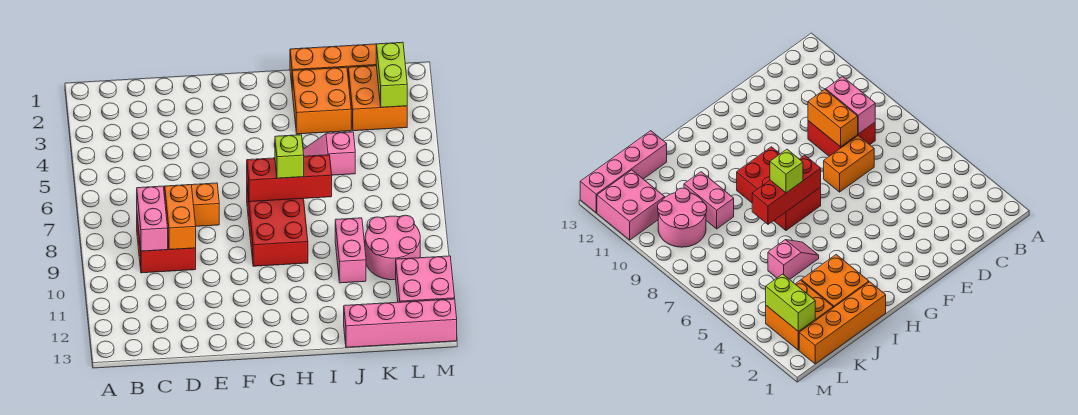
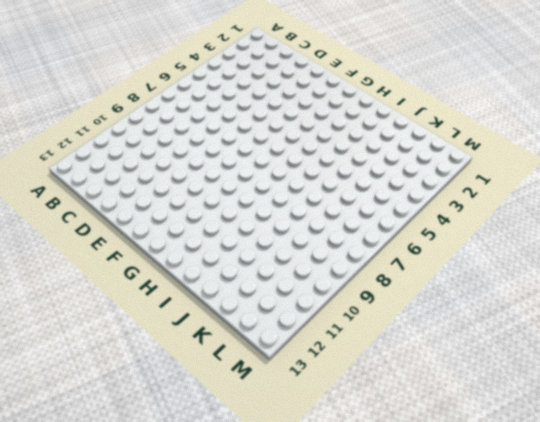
none -> red brick C8:D9 level 1
none -> orange brick D7:E7 level 1
none -> red brick G7:H9 level 1

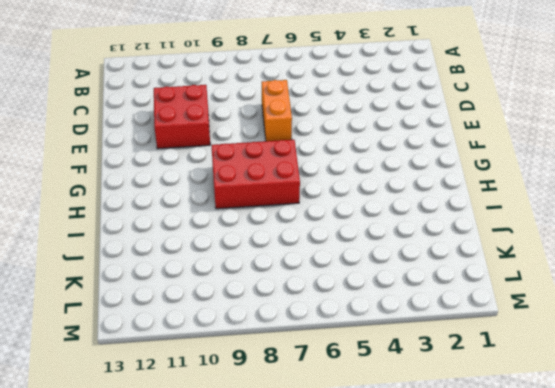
red brick D10:E11 level 1 -> red brick C8:D9 level 1
none -> orange brick I1:L1 level 1
none -> orange brick I2:J3 level 1
none -> pink slope I5:J5 level 1 top J

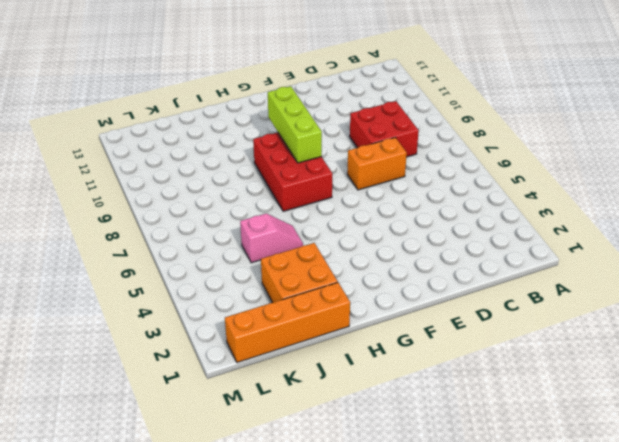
lime brick G8:G10 level 2 -> none
none -> pink brick J9:J10 level 1
none -> pink brick J13:M13 level 1
none -> orange brick K2:L3 level 1

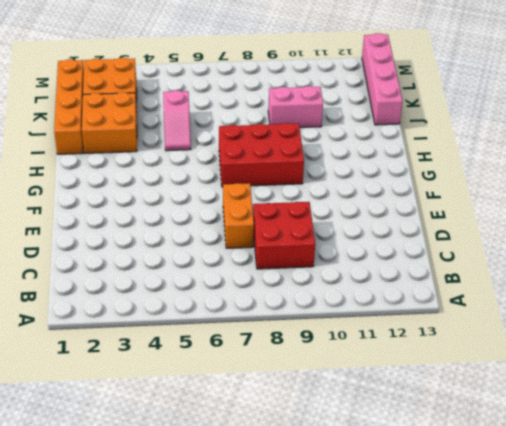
none -> pink round brick K9:L10 level 1
none -> pink brick L11:M12 level 1
none -> pink brick C8:C9 level 2

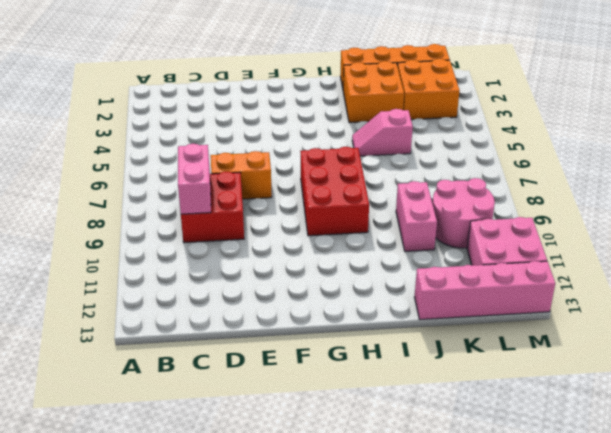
none -> orange brick D8:D9 level 2
none -> red brick G7:I7 level 2
none -> lime brick L2:L3 level 2

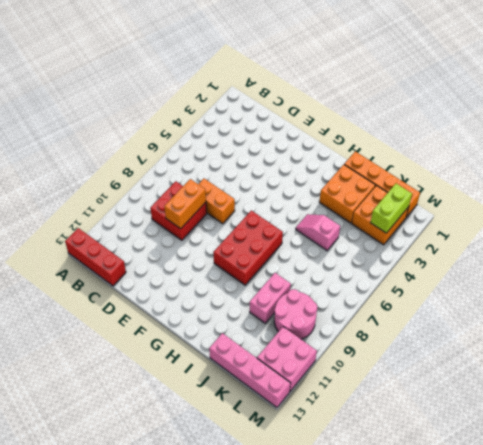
red brick A13:C13 level 1 -> red brick G7:I7 level 2
none -> pink brick C8:C9 level 2
none -> lime brick H7 level 3

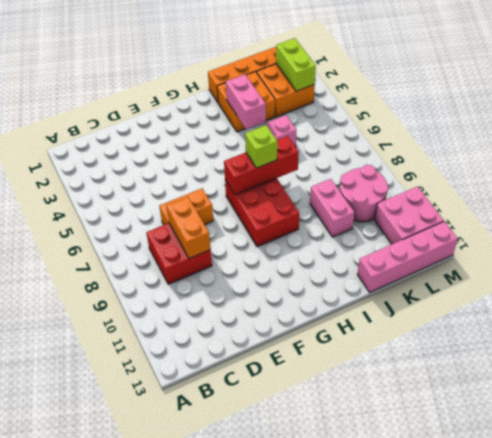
pink brick I3:I4 level 2 -> pink brick C8:C9 level 2

